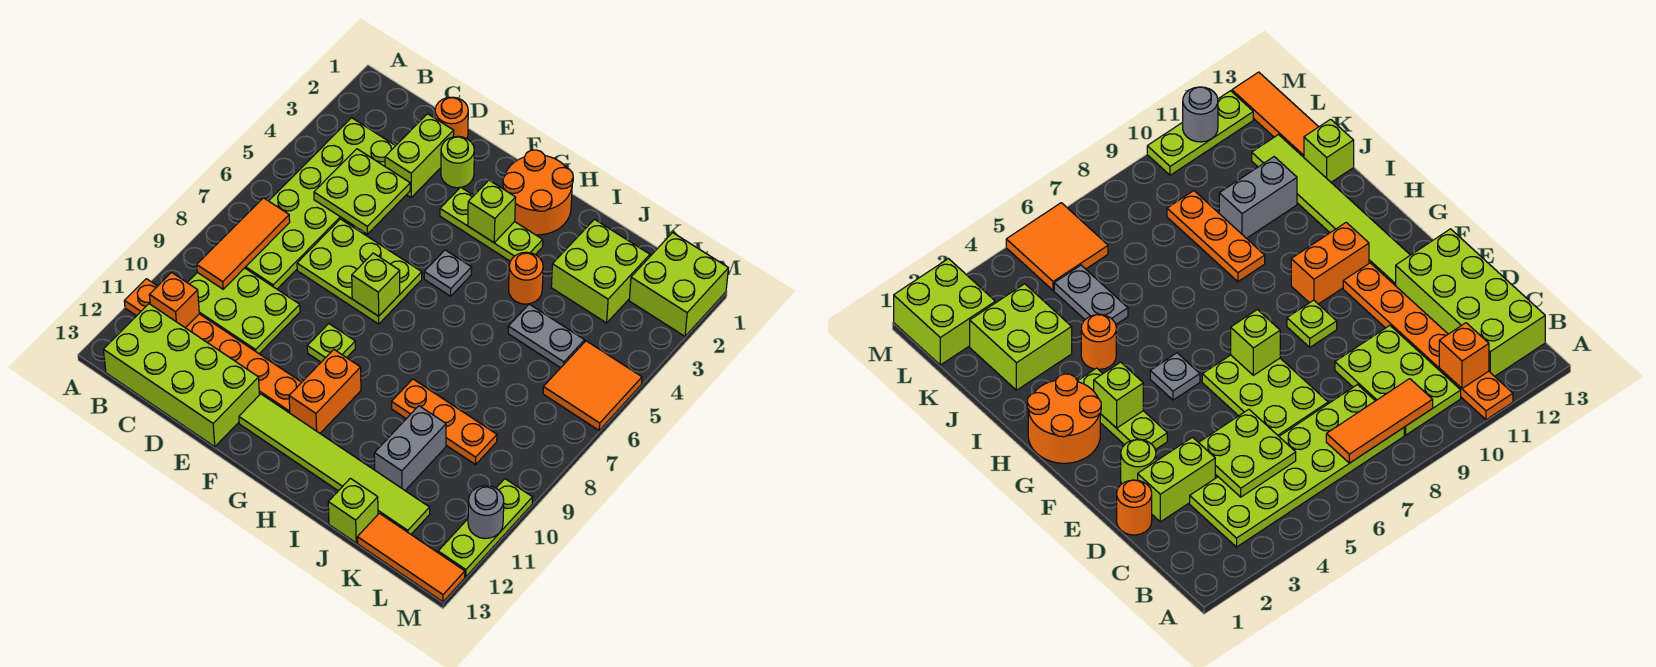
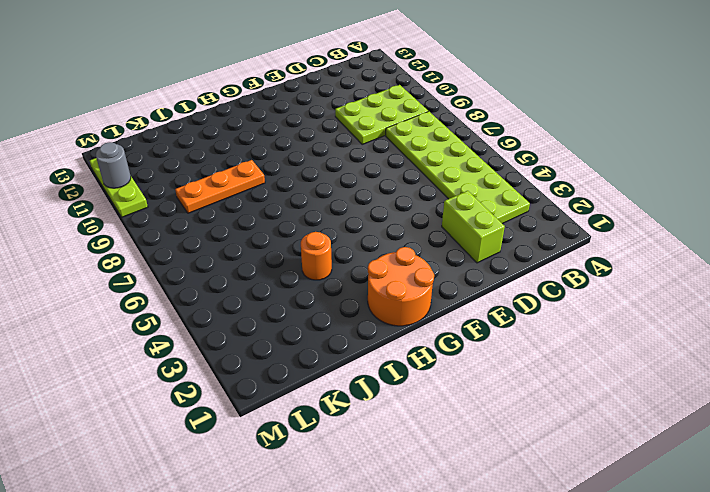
none -> orange plate A11:F11 level 1
none -> lime brick B12:E13 level 1
none -> orange round brick D1 level 1
none -> lime plate D6:F7 level 1

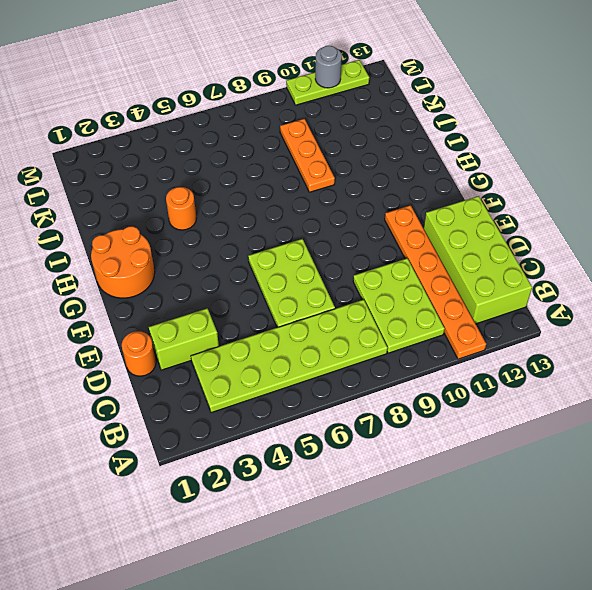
none -> lime round brick E2 level 1
none -> lime plate F3:H3 level 1
none -> lime plate F9 level 1
none -> lime tile F12:K12 level 1

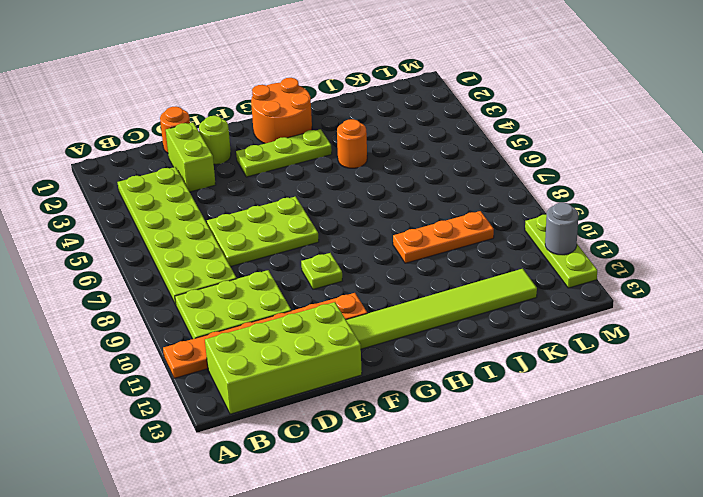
none -> grey plate G5 level 1
none -> orange brick G10:G11 level 1
none -> lime brick J2:K3 level 1
none -> grey plate J5:K5 level 1

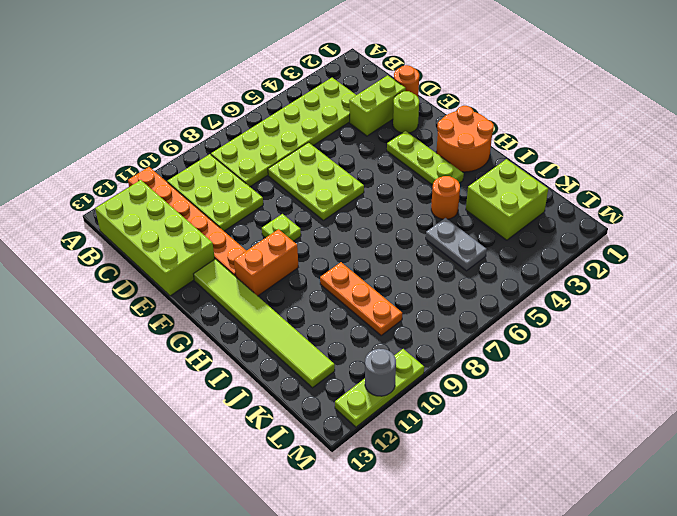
none -> grey plate G5 level 1
none -> grey brick J10:J11 level 1
none -> lime brick J13 level 1
none -> orange tile K13:M13 level 1

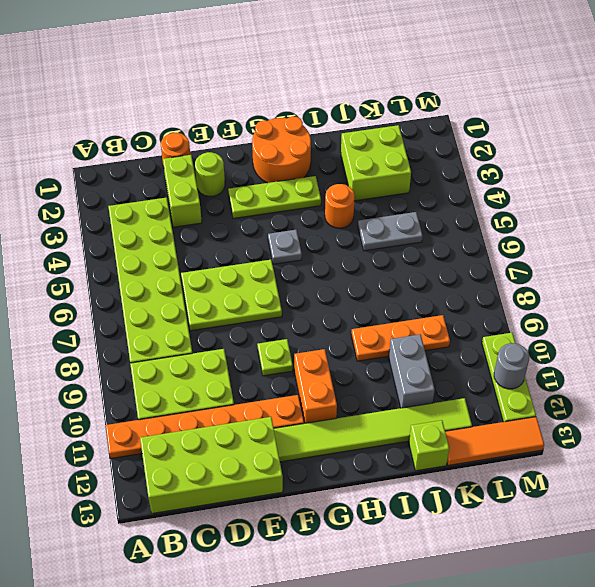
none -> lime brick L1:M2 level 1
none -> orange tile L5:M6 level 1
none -> orange tile B7:B9 level 2
none -> orange brick B11 level 2

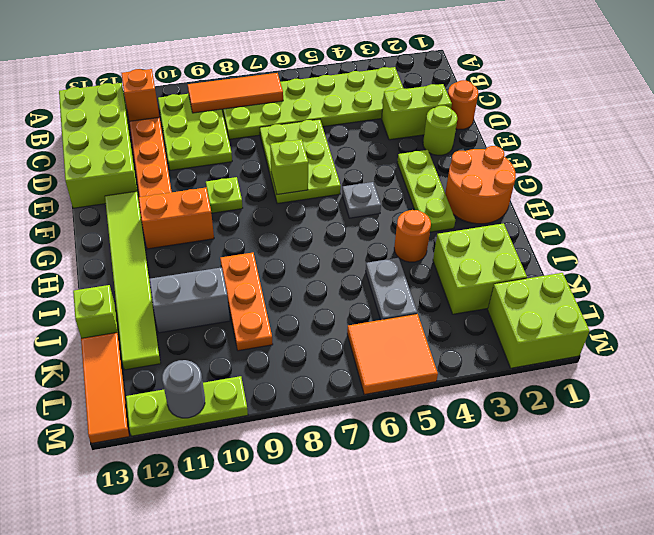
none -> lime plate C4:D5 level 2
none -> lime brick G3 level 2

